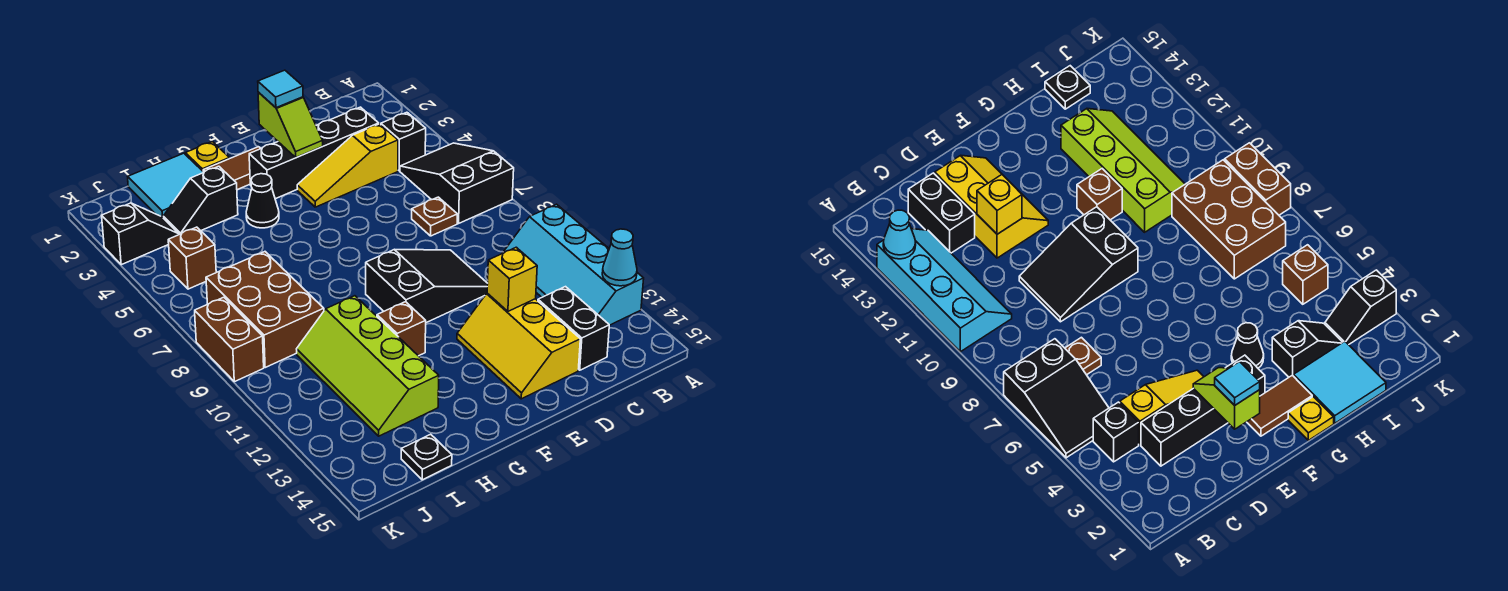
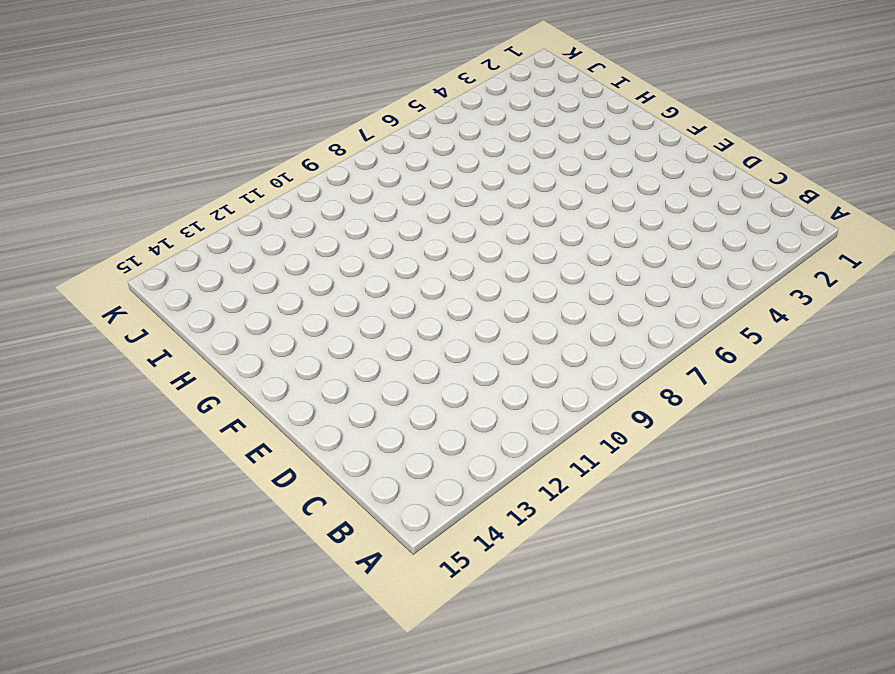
none -> black slope A5:B7 level 1 top 7
none -> cyan slope A10:B13 level 1 top A
none -> black brick B4 level 1

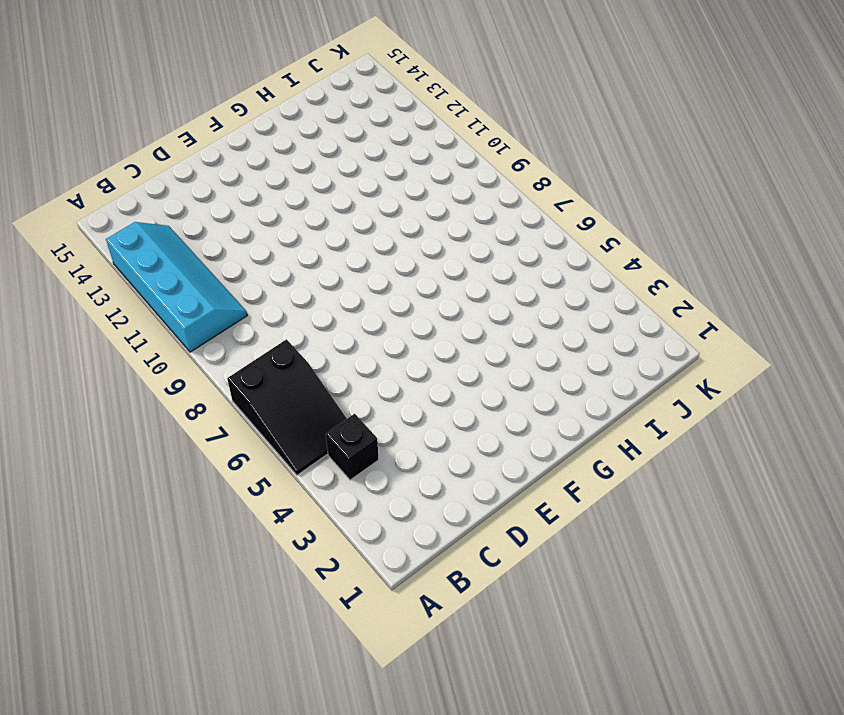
none -> black brick C3:F3 level 1
none -> yellow slope C4:E4 level 1 top C
none -> brown plate C7 level 1

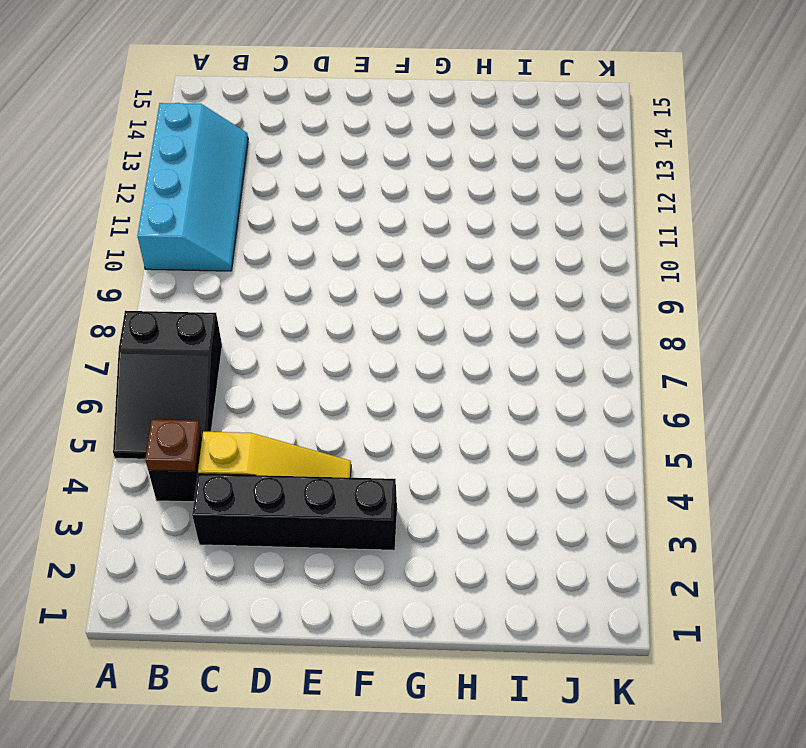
brown plate B4 level 2 -> brown plate C7 level 1
none -> black brick C13:C14 level 1
none -> black slope D9:F10 level 1 top F
none -> yellow slope D12:E14 level 1 top D

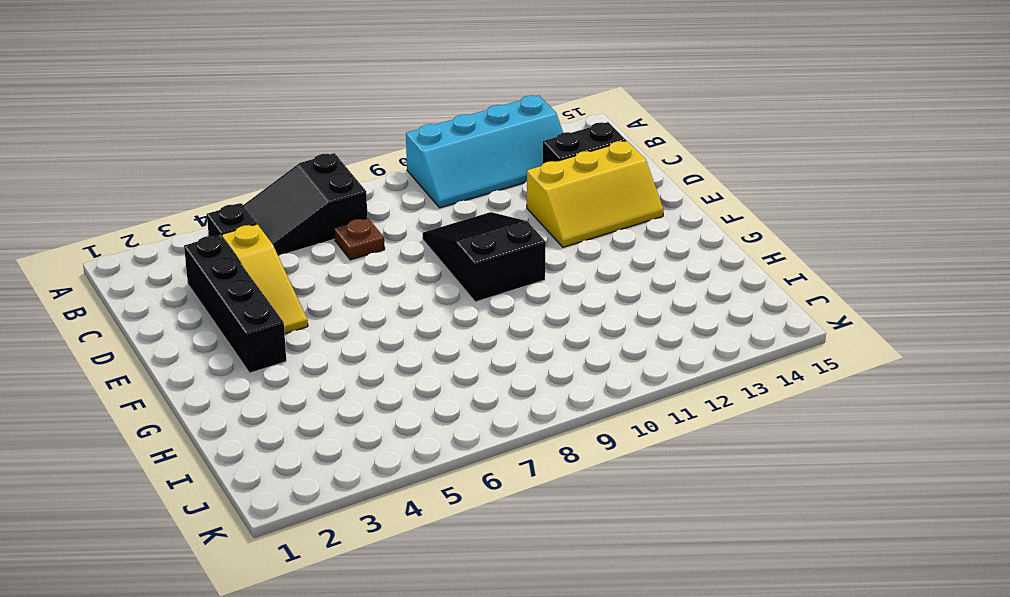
none -> brown tile F2:G2 level 1
none -> yellow plate G1 level 1
none -> black cone G4 level 1

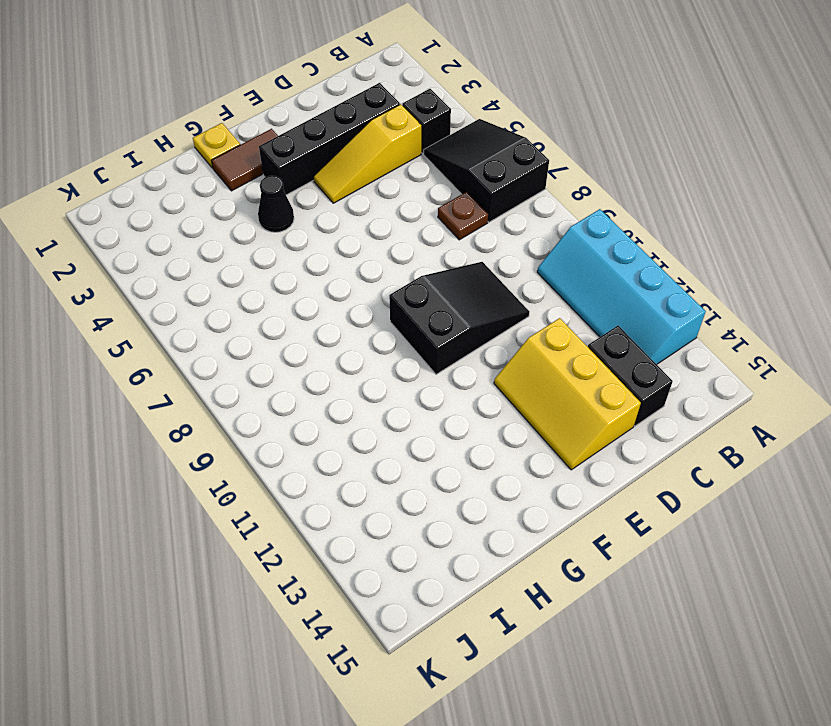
none -> brown brick G11 level 1
none -> cyan tile H1:I2 level 1
none -> black slope H3:I3 level 1 top H

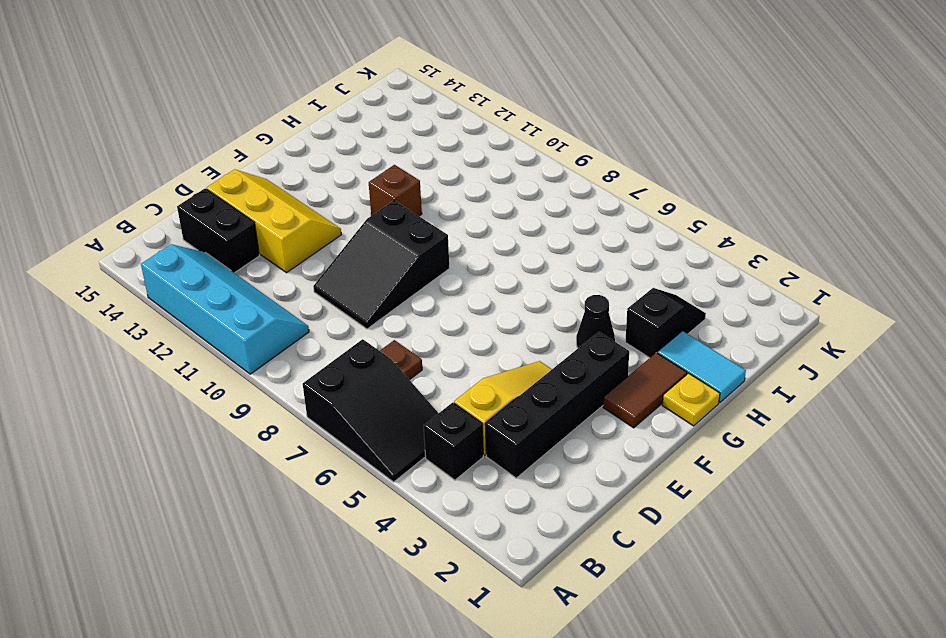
cyan tile H1:H2 level 1 -> cyan tile H1:I2 level 1
none -> lime slope H10:I13 level 1 top H
none -> brown brick I7:J9 level 1
none -> black plate I15 level 1

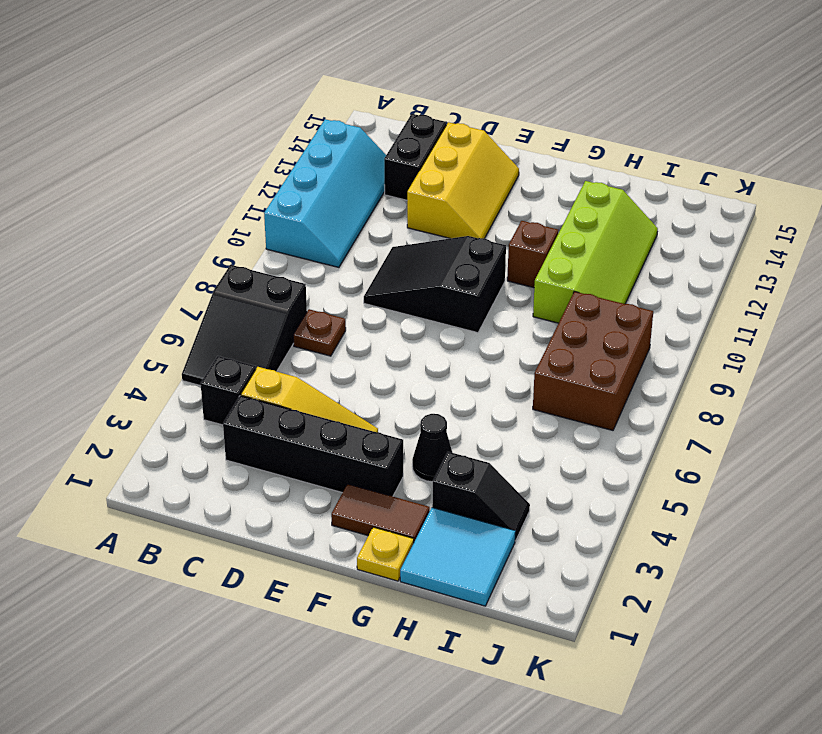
none -> black plate I15 level 1
none -> black slope J3:K3 level 1 top K
none -> brown brick J5 level 1

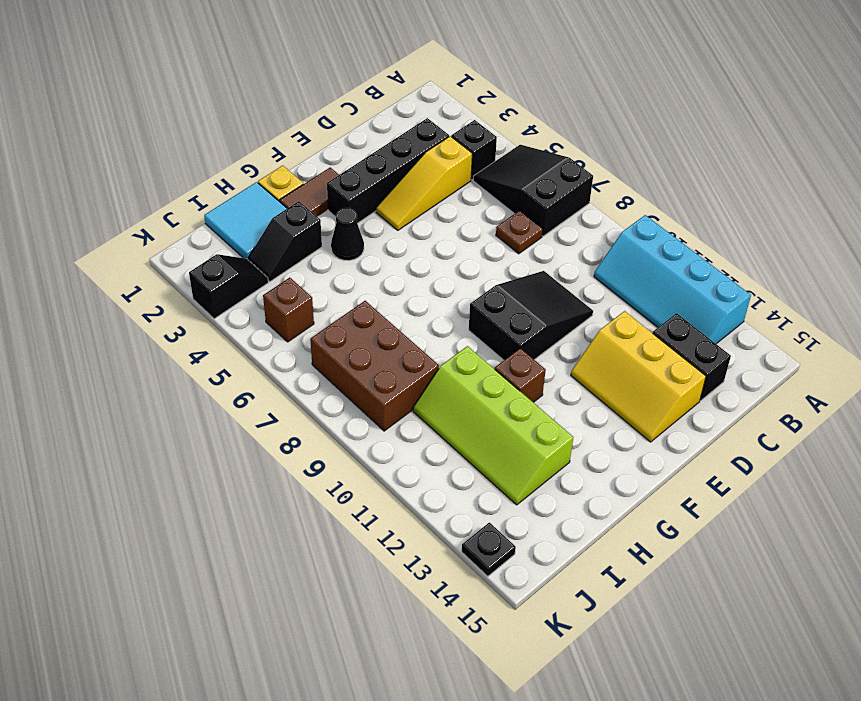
black plate K14 level 1 -> black plate I15 level 1
none -> brown brick K8:K9 level 1
none -> cyan cone A13 level 2
none -> yellow brick D12 level 2

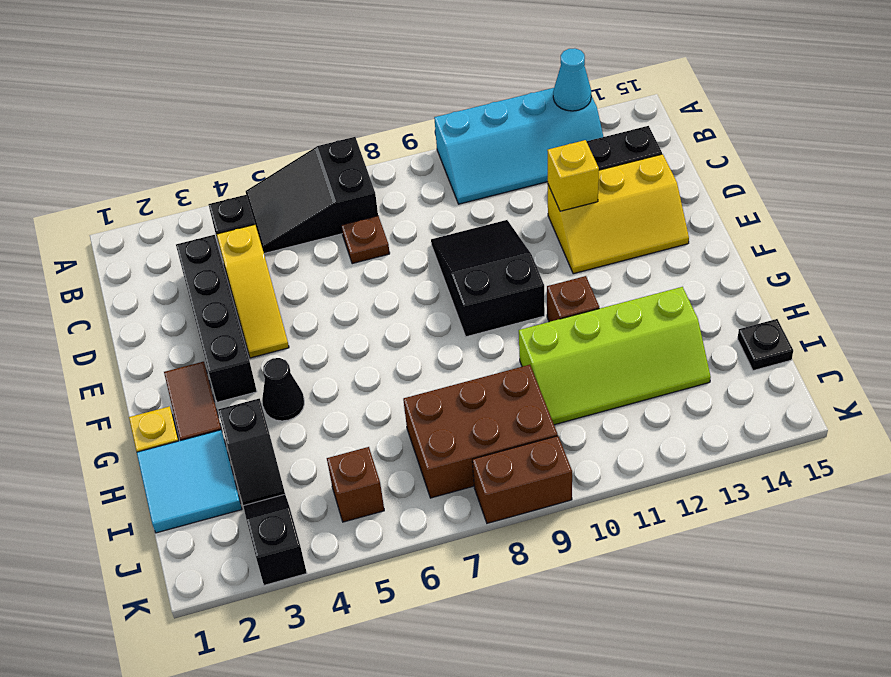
none -> lime slope E2:E3 level 2 top 2
none -> cyan tile E2 level 3

